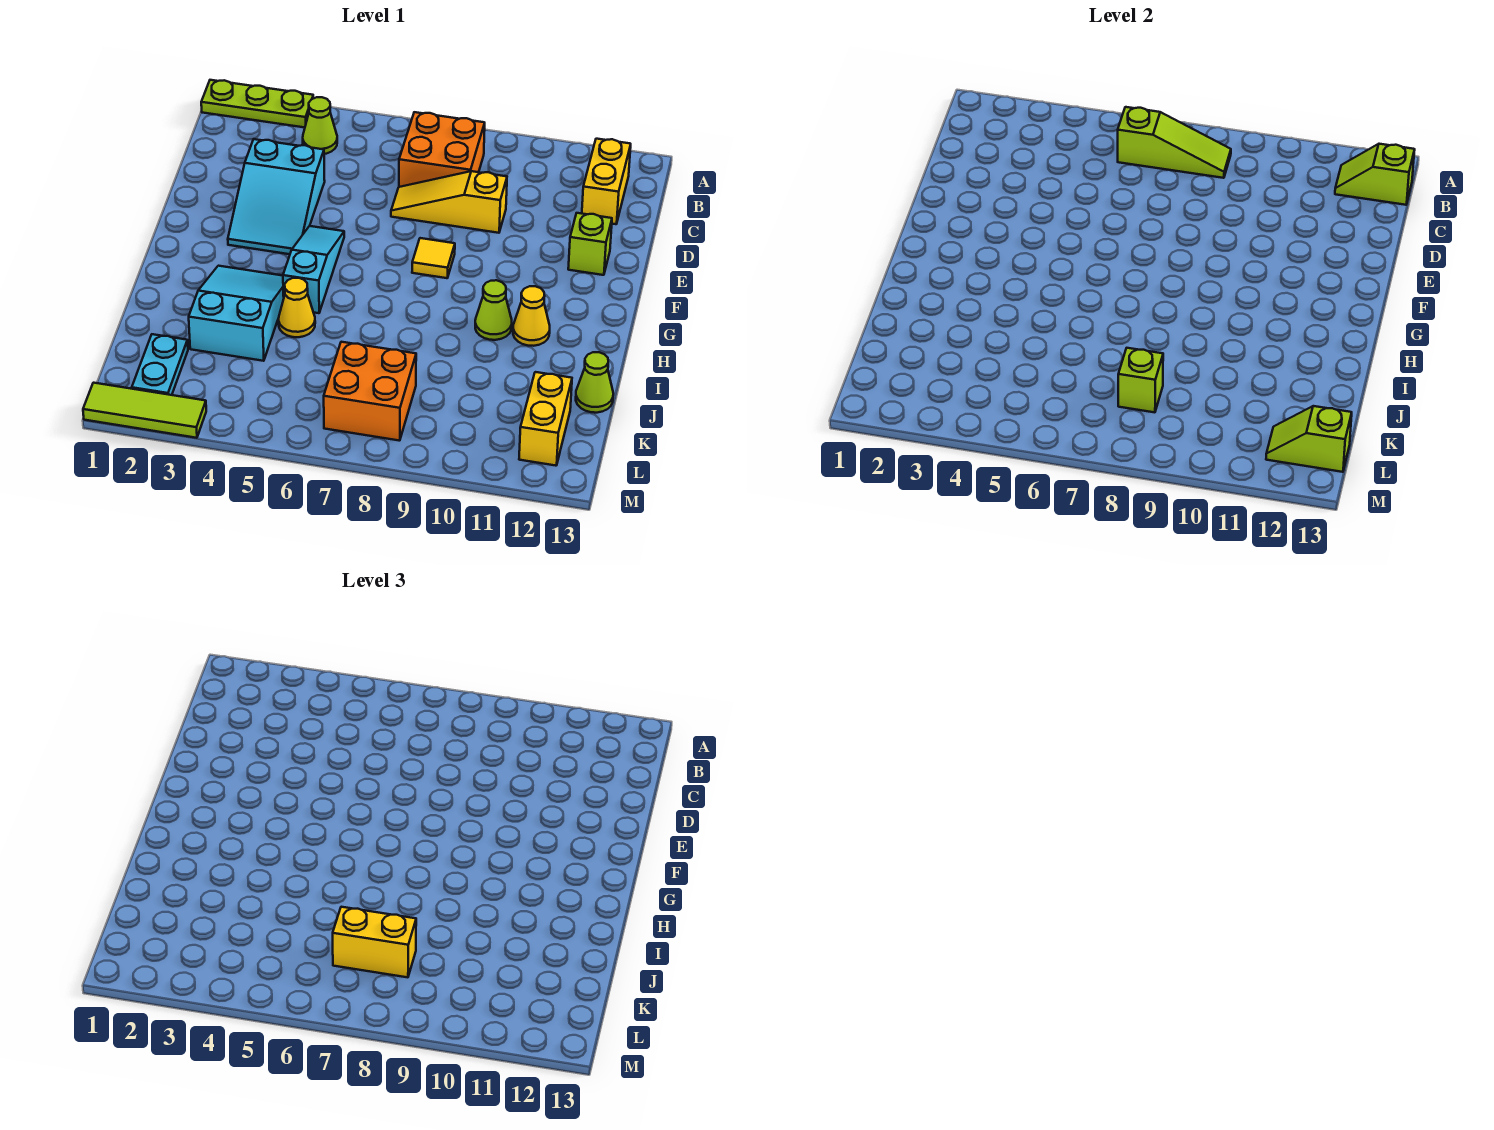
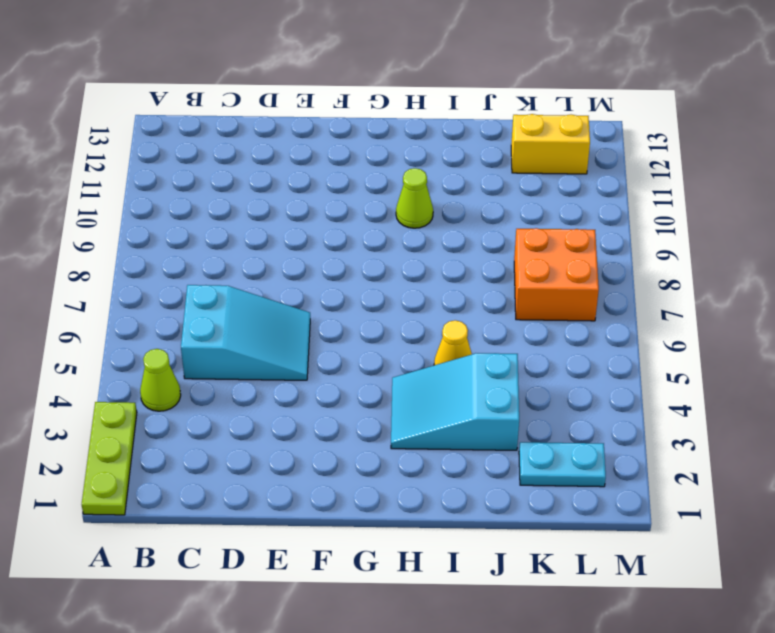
cyan slope C5:E6 level 1 top C -> cyan slope D3:F4 level 1 top D
none -> orange brick B7:C8 level 1
none -> yellow brick B12:C12 level 1
none -> yellow slope D7:D9 level 1 top 9

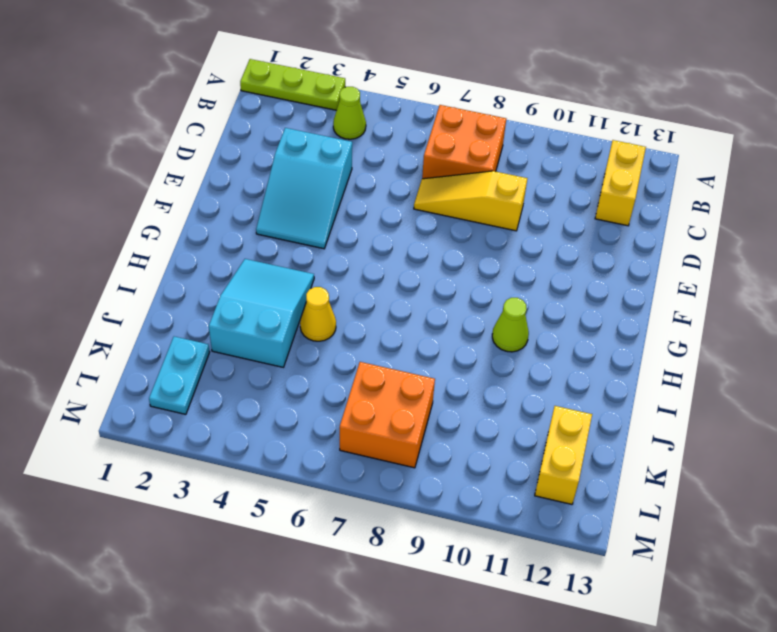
none -> lime brick E12 level 1
none -> cyan slope F5:H5 level 1 top H
none -> yellow tile F8 level 1

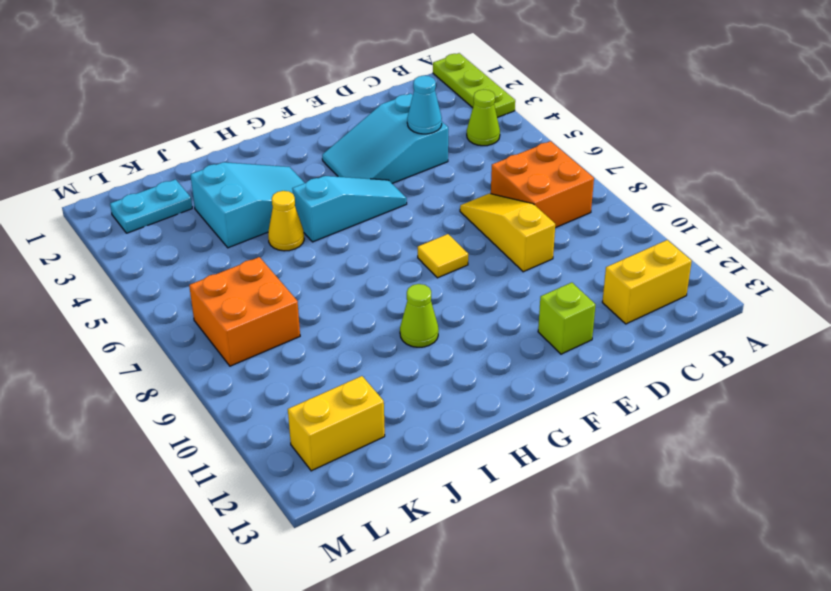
cyan cone D4 level 2 -> none
none -> yellow cone H11 level 1
none -> lime cone J13 level 1
none -> lime tile M1:M3 level 1

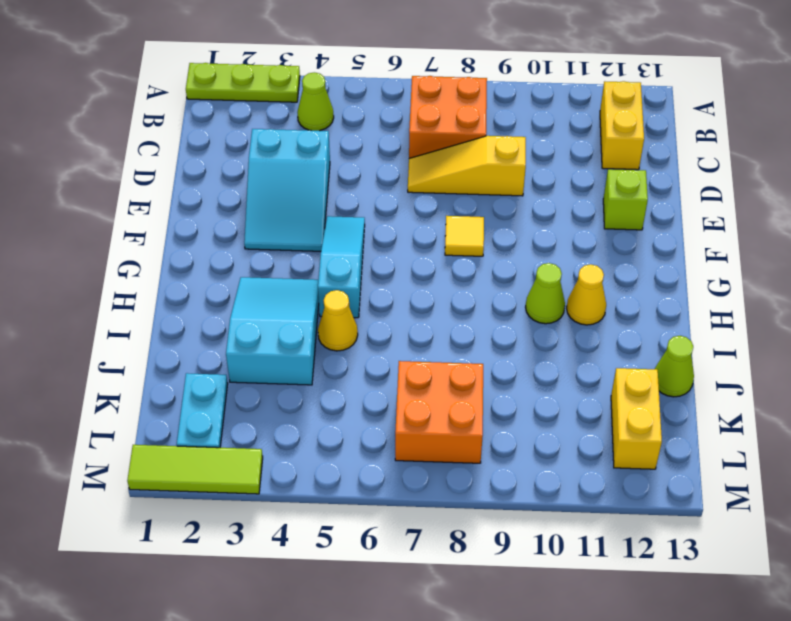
none -> lime slope B6:B8 level 2 top 6
none -> lime slope B12:B13 level 2 top 13
none -> lime brick K8 level 2

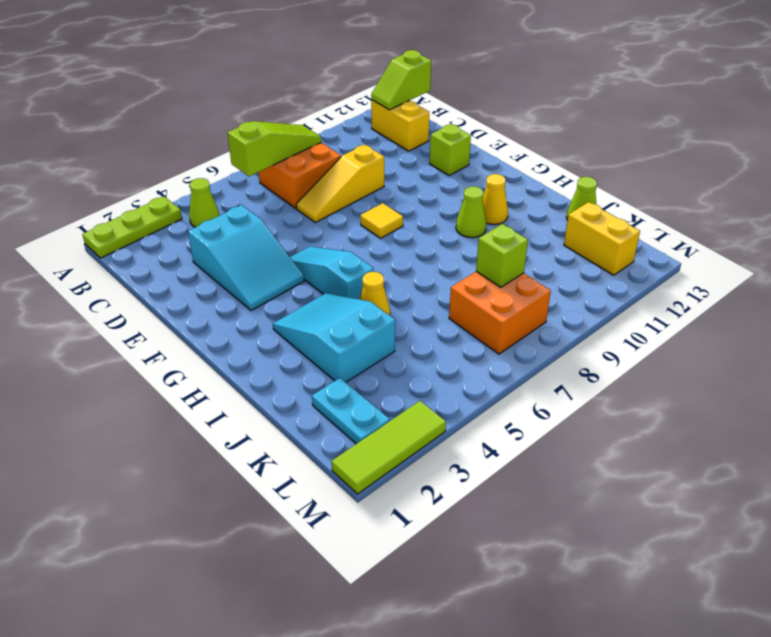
none -> lime slope L12:L13 level 2 top 13
none -> yellow brick K7:K8 level 3

